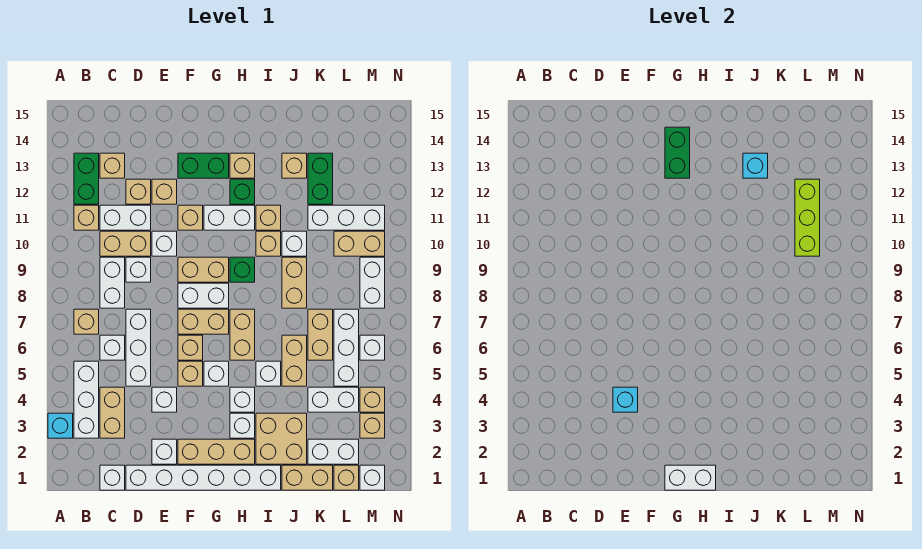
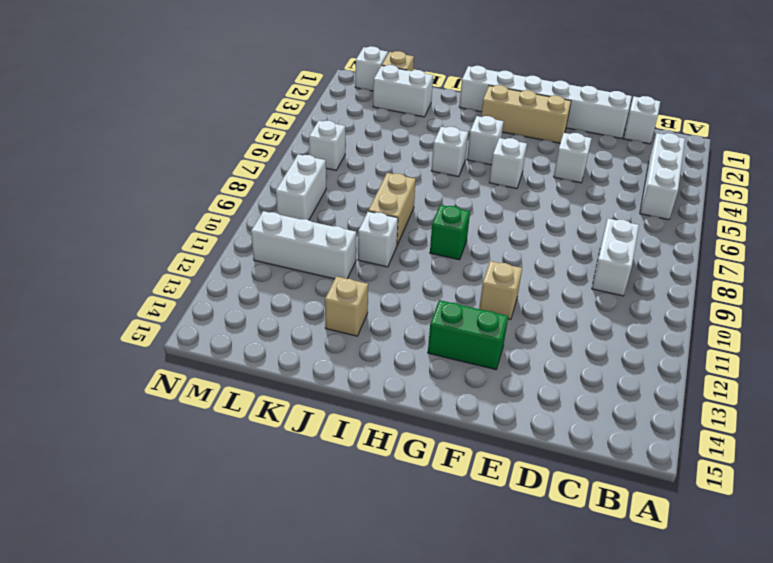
none -> cyan brick A3 level 1
none -> tan brick B7 level 1
none -> tan brick B11 level 1
none -> green brick B12:B13 level 1

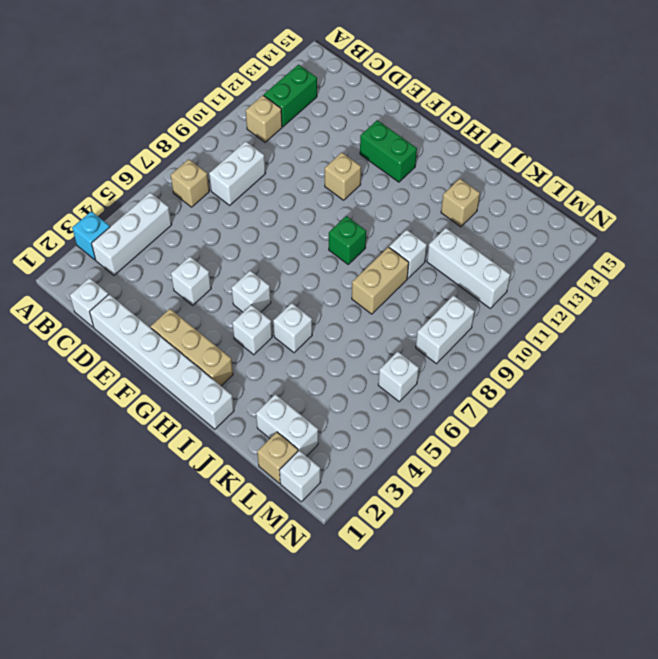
none -> tan brick C3:C4 level 1
none -> white brick C6 level 1
none -> tan brick C10:D10 level 1
none -> white brick C11:D11 level 1

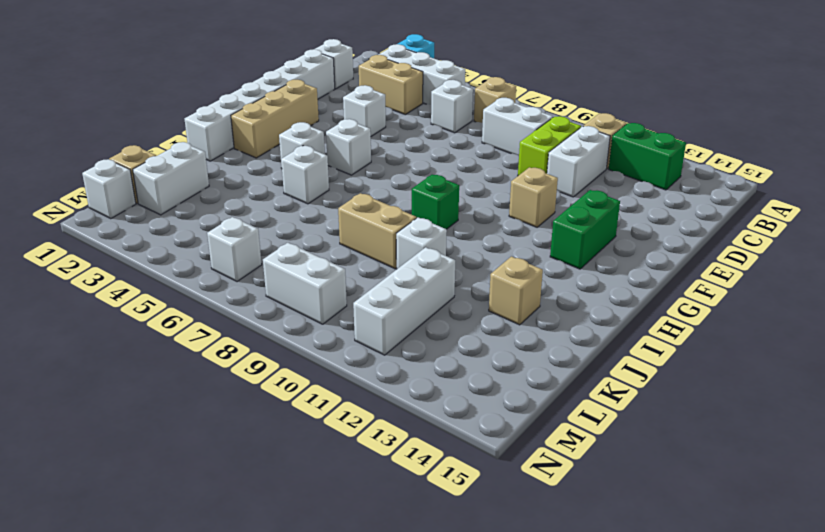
lime brick C10:D10 level 1 -> tan brick C10:D10 level 1
none -> tan brick C13 level 1
none -> white brick D5:D7 level 1
none -> white brick D9 level 1
none -> tan brick D12 level 1

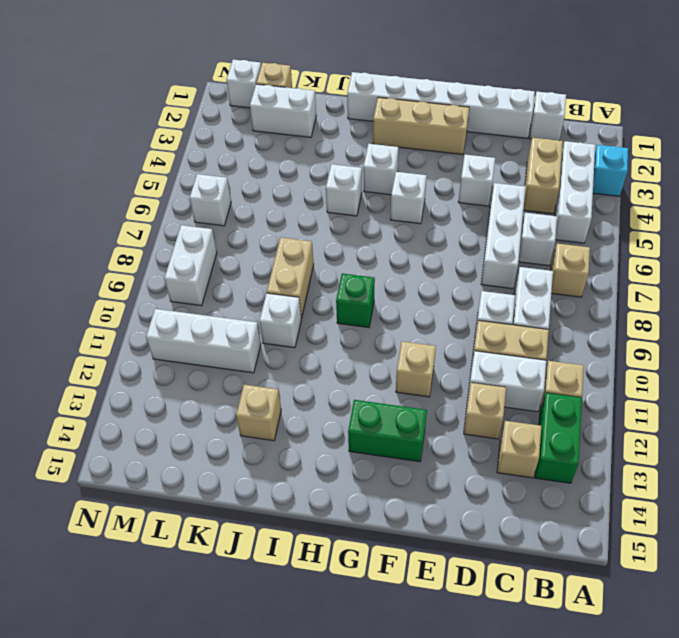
none -> white brick E2 level 1
none -> white brick E10 level 1
none -> tan brick E12 level 1
none -> tan brick F5 level 1

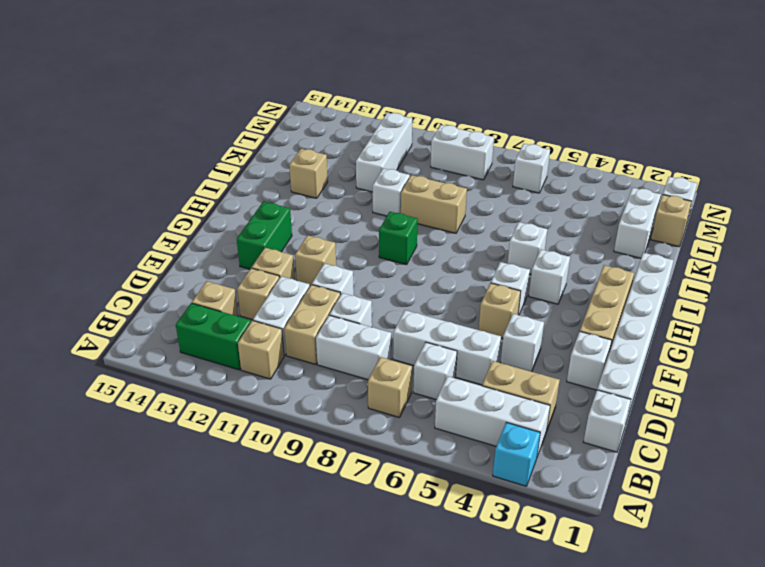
none -> tan brick F6 level 1
none -> tan brick F7:G7 level 1
none -> white brick F8:G8 level 1
none -> tan brick F9:G9 level 1

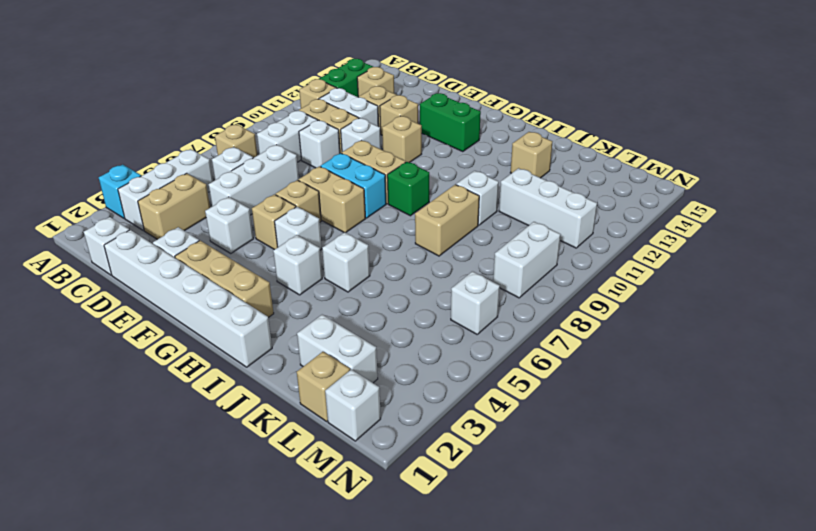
cyan brick F8:G8 level 1 -> white brick F8:G8 level 1
none -> white brick G11:H11 level 1
none -> white brick H3 level 1
none -> tan brick H6:H7 level 1
none -> green brick H12 level 1

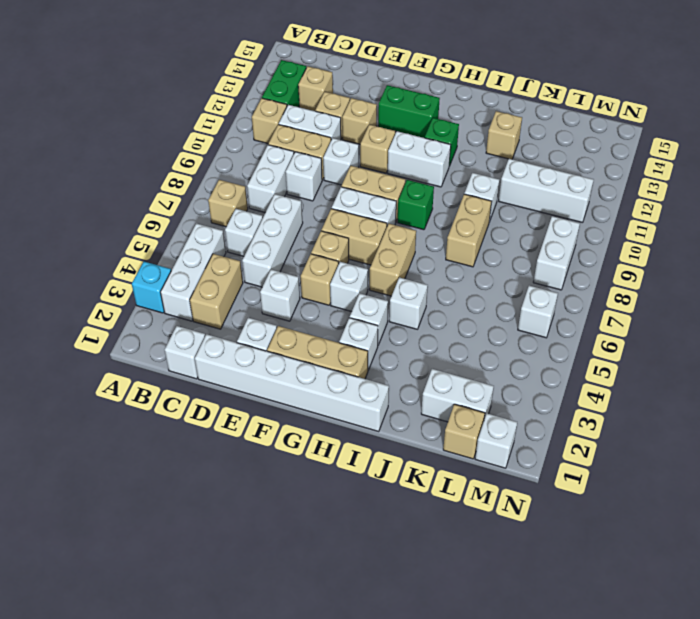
none -> tan brick H13 level 1
none -> tan brick I2:J3 level 1
none -> tan brick I10 level 1
none -> tan brick I11 level 1

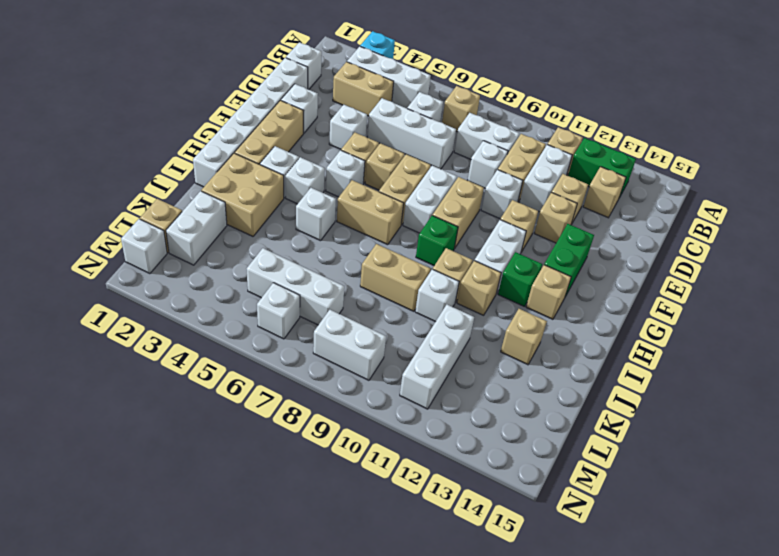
none -> tan brick J1:K1 level 1
none -> tan brick J5:J6 level 1
none -> white brick K4:L4 level 1
none -> tan brick K6:K7 level 1

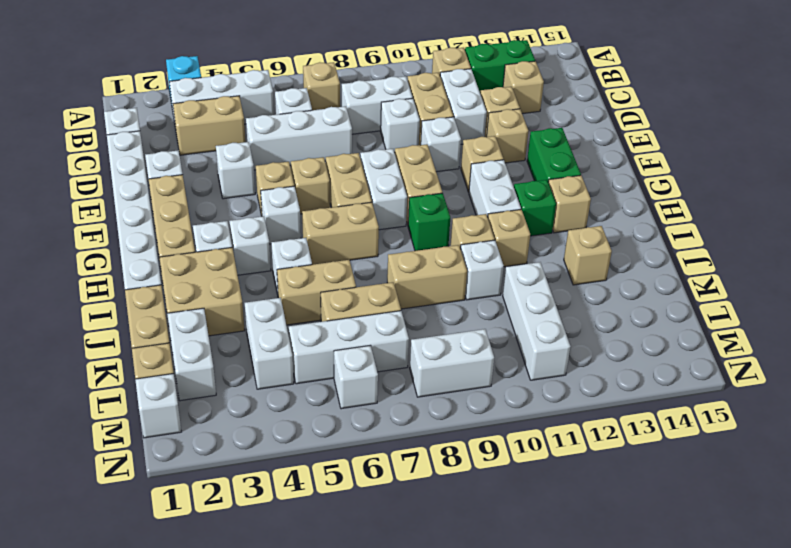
none -> green brick K12:K13 level 1
none -> tan brick L10:M10 level 1
none -> tan brick M3 level 1
none -> tan brick M4 level 1

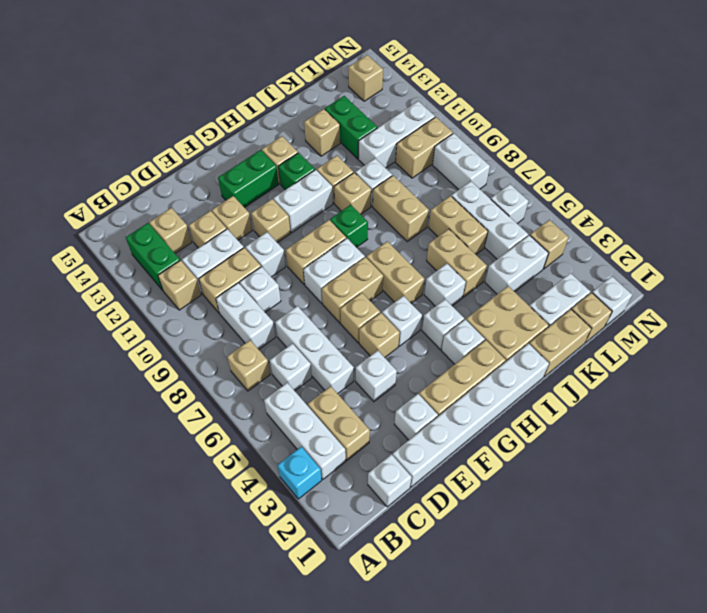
tan brick M14 level 1 -> tan brick M3 level 1
none -> cyan brick E4 level 2
none -> white brick G1:H1 level 2
none -> green brick G13:G14 level 2
none -> cyan brick J13 level 2

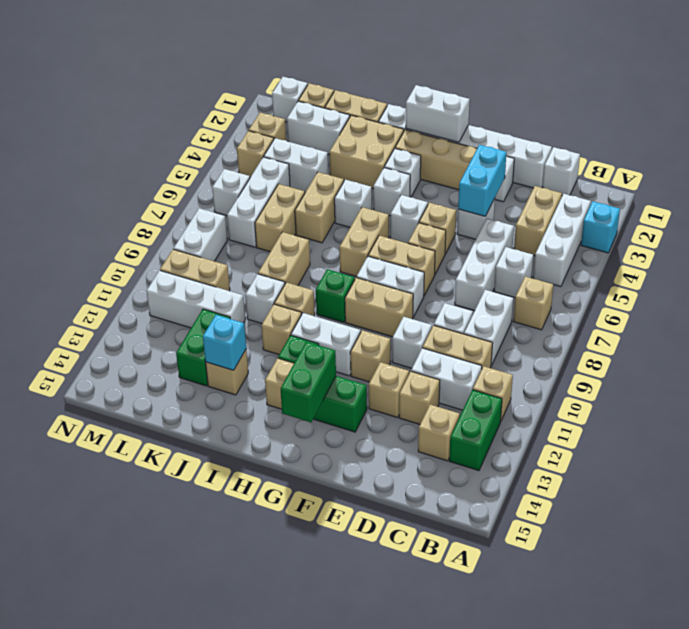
cyan brick E3:E4 level 2 -> cyan brick E4 level 2
none -> lime brick L10:L12 level 2

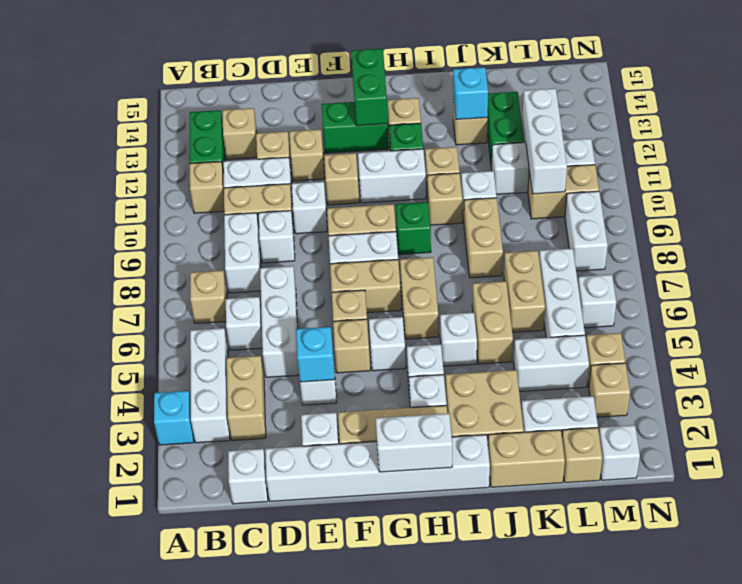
white brick L10:L12 level 2 -> lime brick L10:L12 level 2

